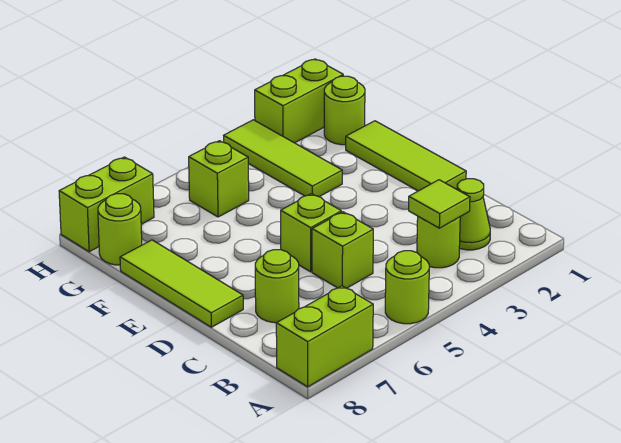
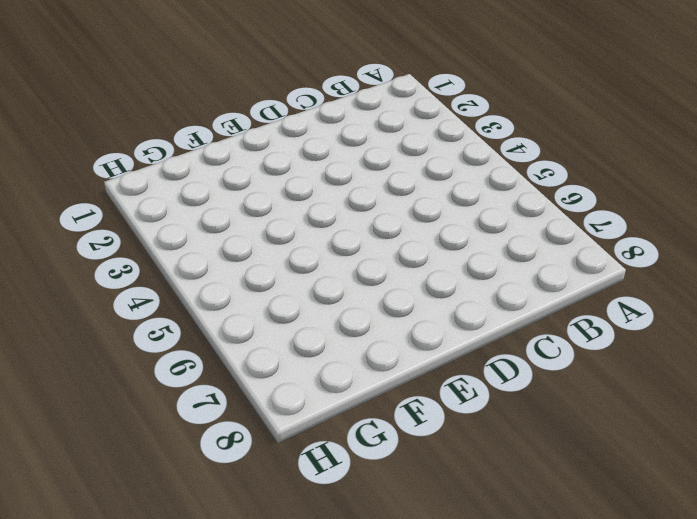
none -> lime round brick A5 level 1
none -> lime brick A7:A8 level 1
none -> lime cone B2 level 1

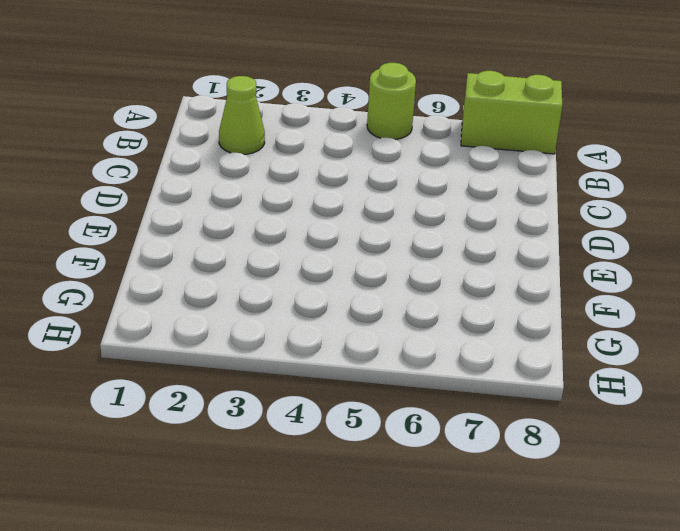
none -> lime round brick B3 level 1
none -> lime brick C5 level 1
none -> lime round brick C7 level 1

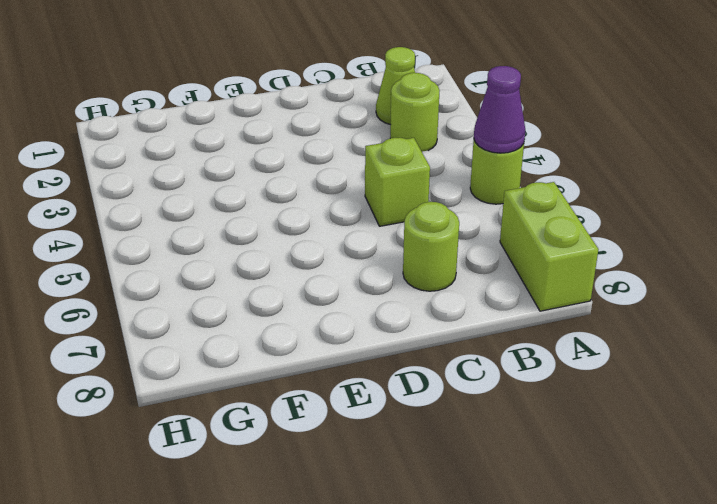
purple cone A5 level 2 -> none
none -> lime tile D1:F1 level 1
none -> lime brick D5 level 1
none -> lime tile D8:F8 level 1

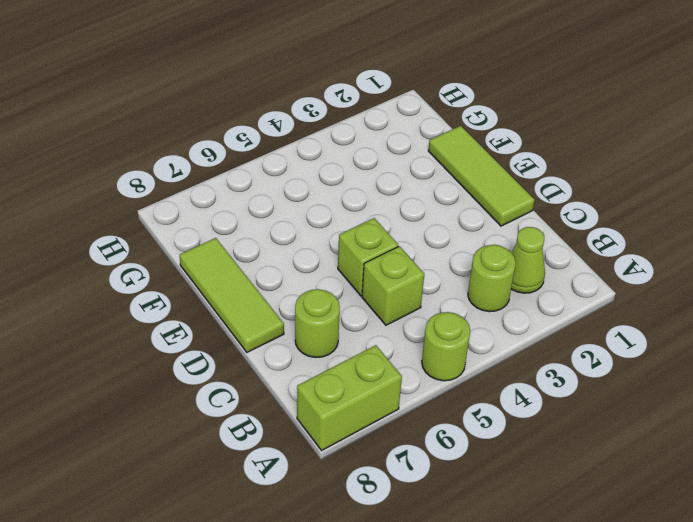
none -> lime tile F3:H3 level 1
none -> lime round brick G1 level 1
none -> lime brick G5 level 1

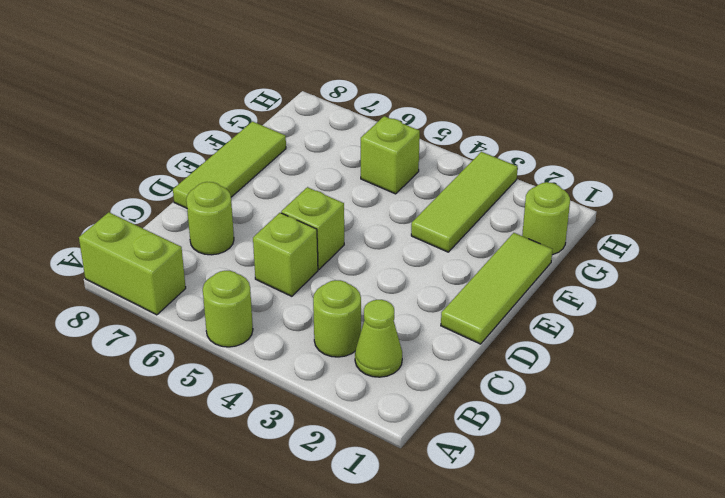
none -> lime round brick G8 level 1
none -> lime brick H1:H2 level 1
none -> lime brick H7:H8 level 1

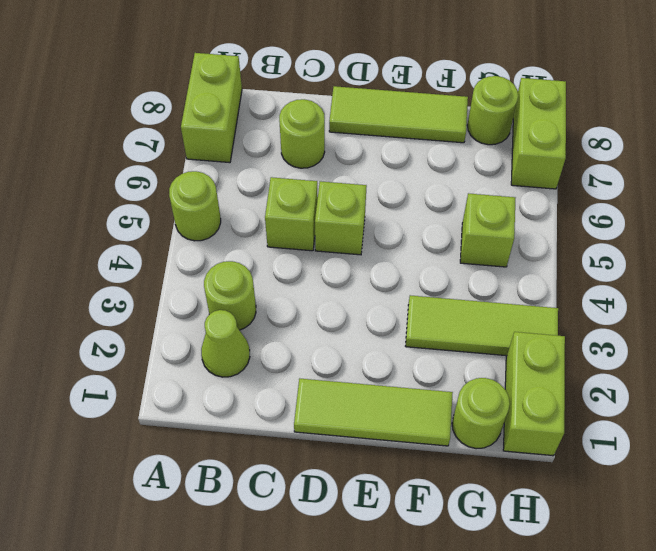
none -> lime tile B3 level 2

